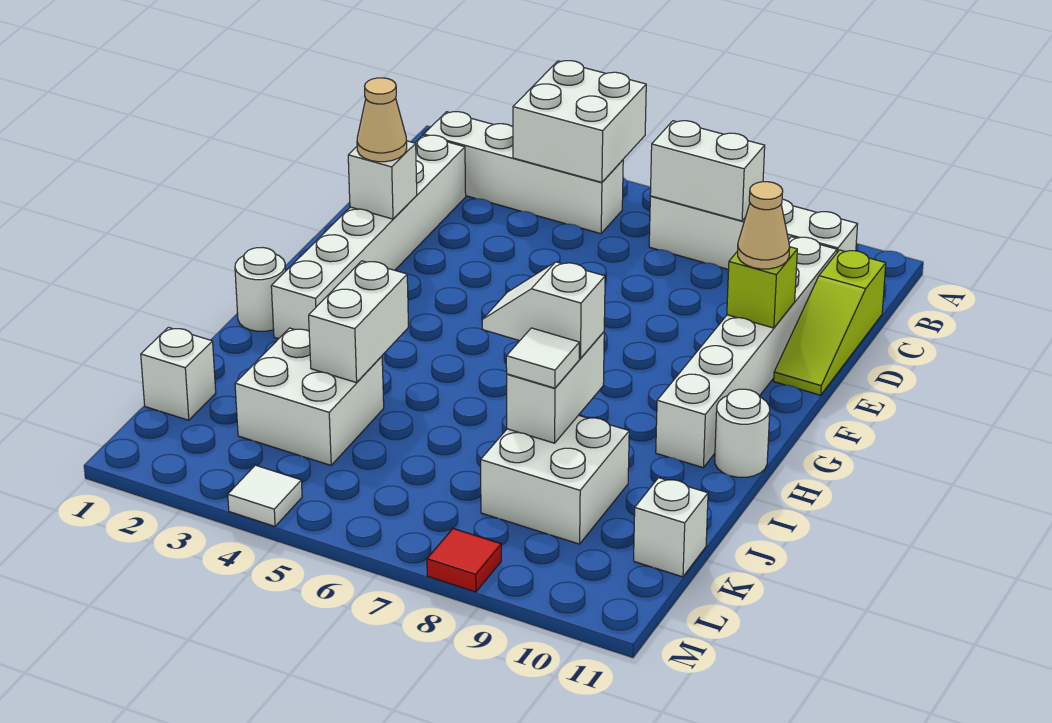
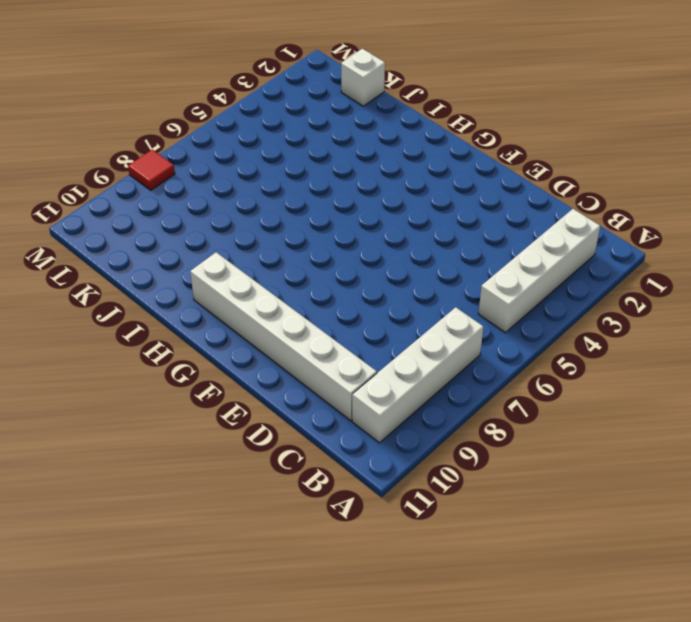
none -> white brick C2:H2 level 1
none -> lime slope C11:E11 level 1 top C
none -> white round brick H1 level 1

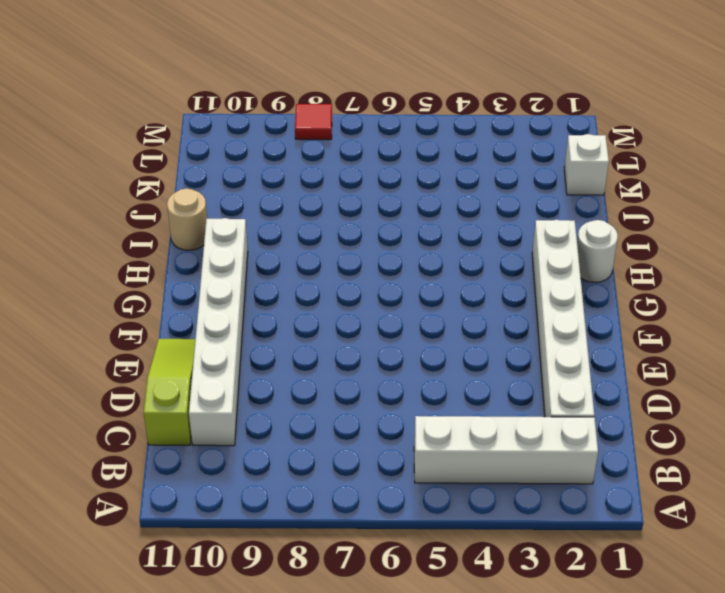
tan round brick I11 level 1 -> none
none -> white brick B7:B10 level 1
none -> white round brick H11 level 1
none -> white brick J3:K4 level 1

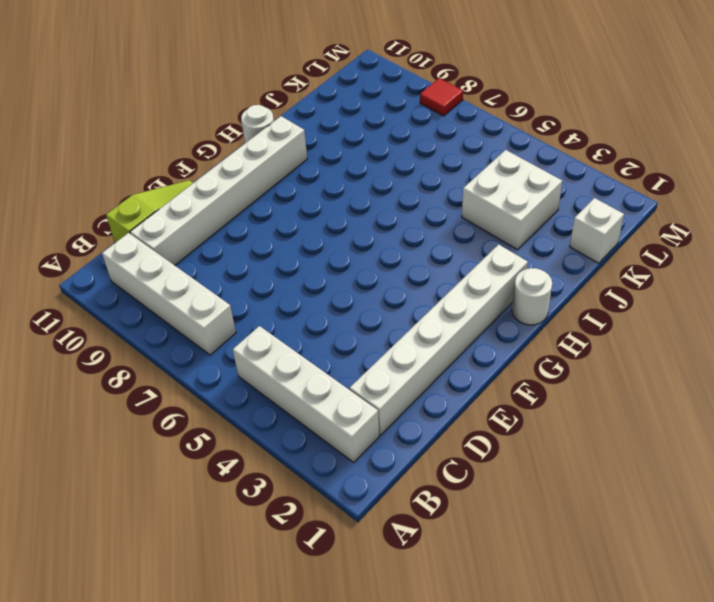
none -> white brick J8:K9 level 1
none -> white brick K11 level 1
none -> white tile M4 level 1

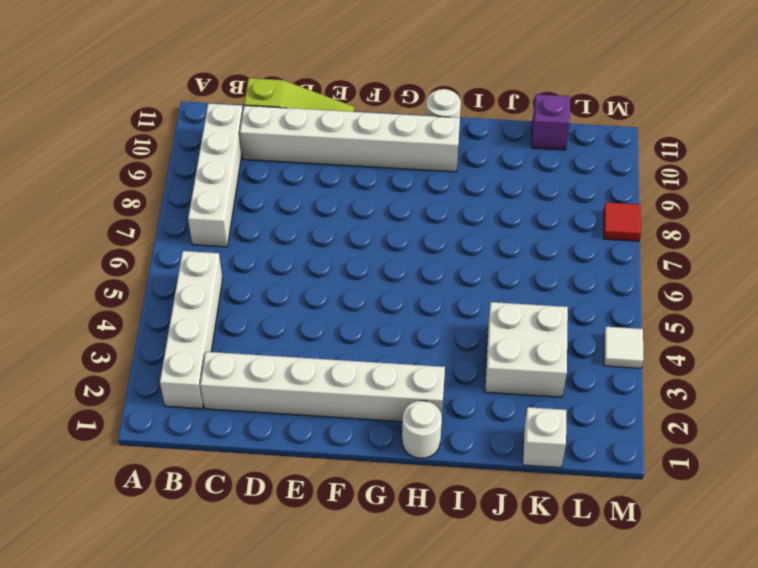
purple brick K11 level 1 -> white brick K11 level 1
none -> white brick J8:K9 level 1
none -> white brick A4:B5 level 2
none -> white brick B7:B8 level 2

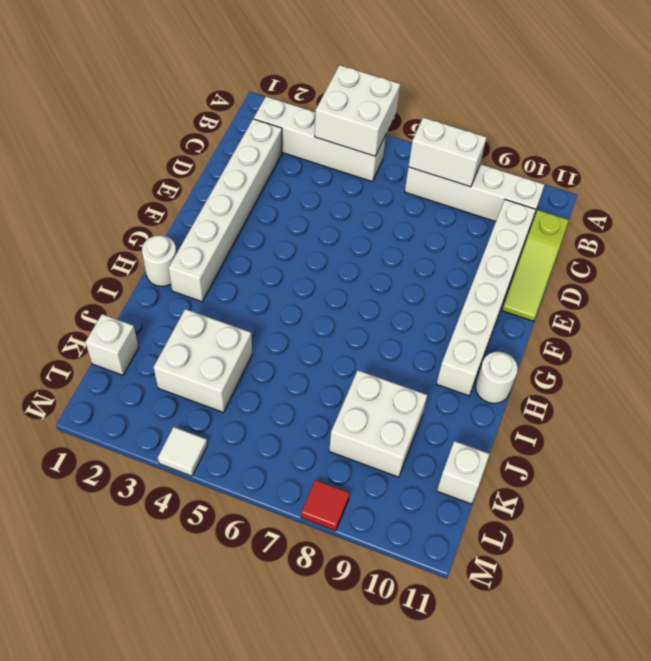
none -> white brick E2 level 2
none -> lime brick E10 level 2
none -> white brick I4:J4 level 2

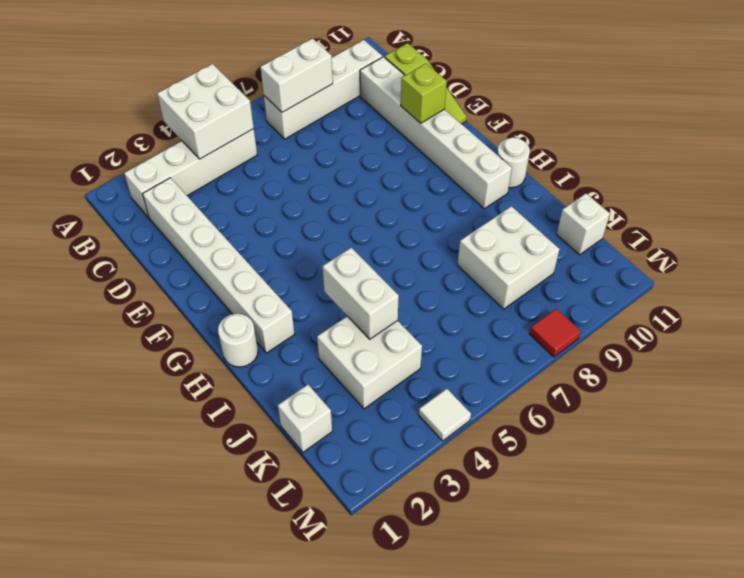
none -> white brick E2 level 2
none -> white brick I8:J8 level 2
none -> tan cone E2 level 3

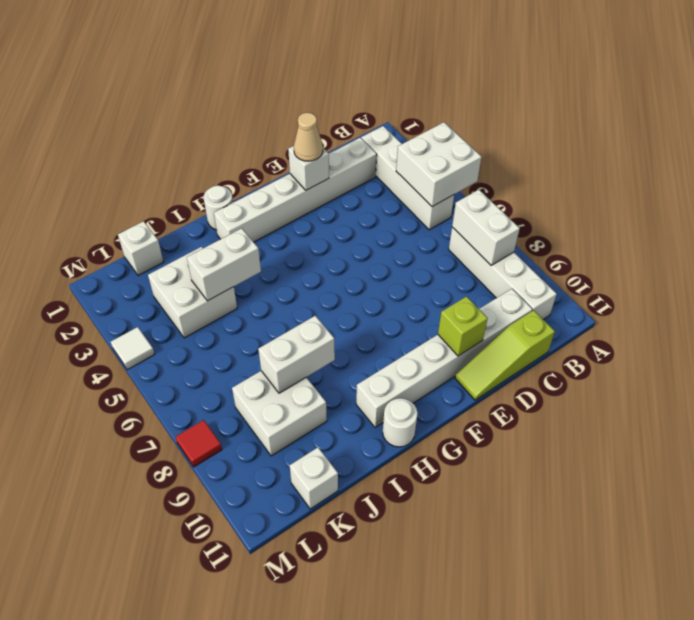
none -> tan cone E10 level 3
none -> white slope I7:I8 level 3 top 8
none -> white tile J8 level 3

